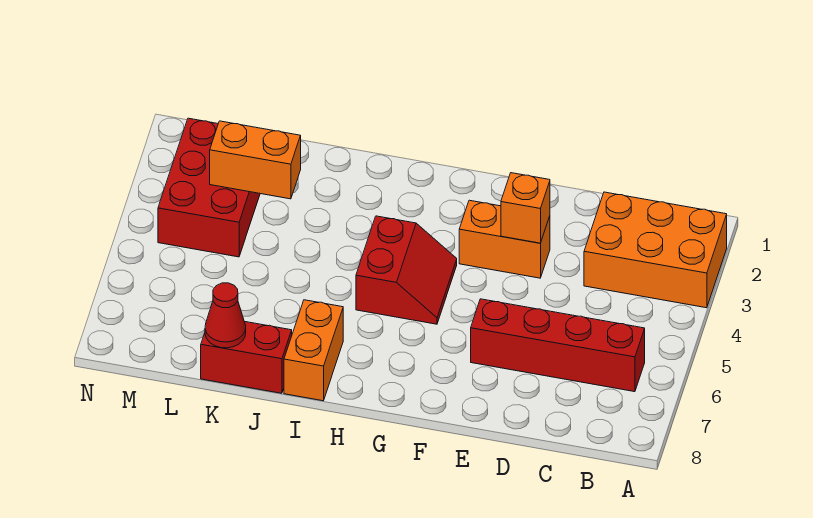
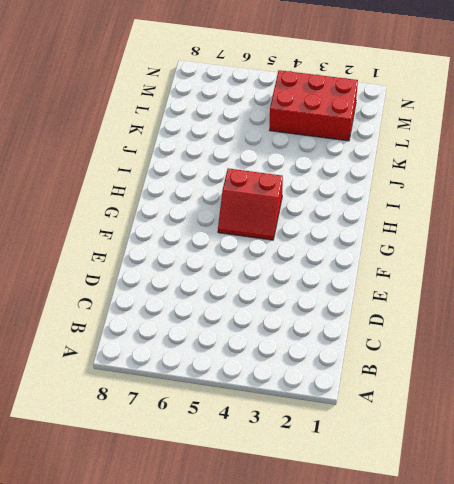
none -> orange brick A2:C3 level 1
none -> red brick B6:E6 level 1

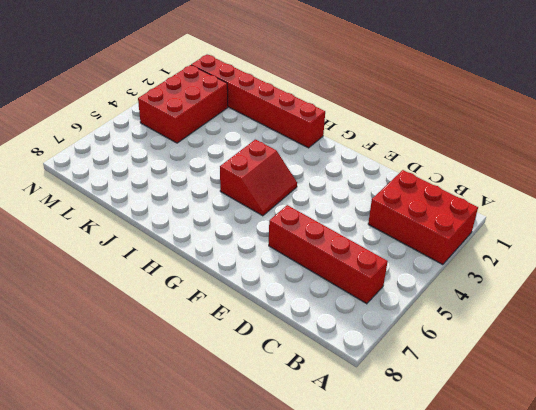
red brick A2:C3 level 1 -> orange brick A2:C3 level 1
red brick H1:M1 level 1 -> none
none -> orange brick E3:F3 level 1
none -> orange brick I7:I8 level 1

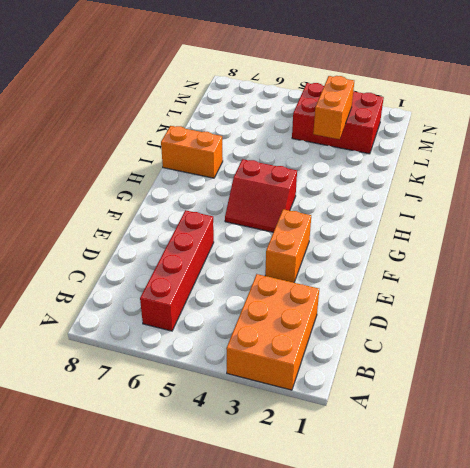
none -> red brick J8:K8 level 1
none -> orange brick E3 level 2

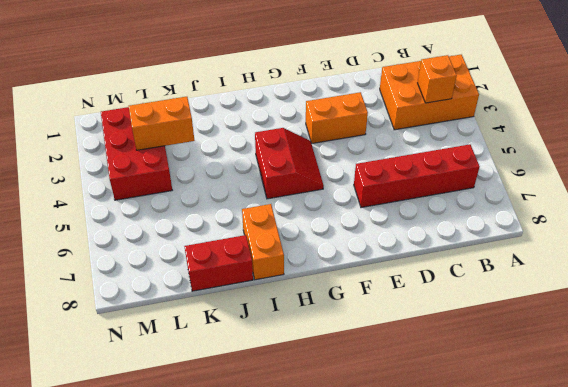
orange brick B3 level 2 -> orange brick E3 level 2
none -> red cone K8 level 2

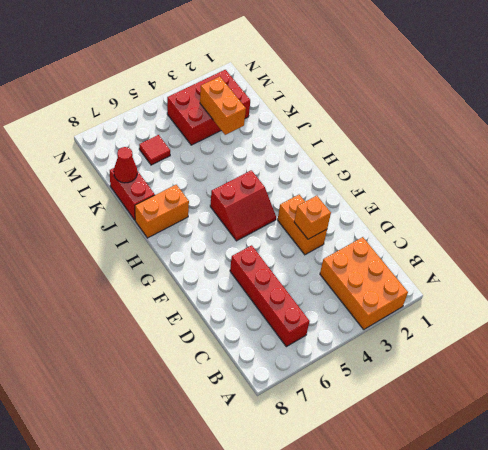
red tile L6 level 1 -> none

